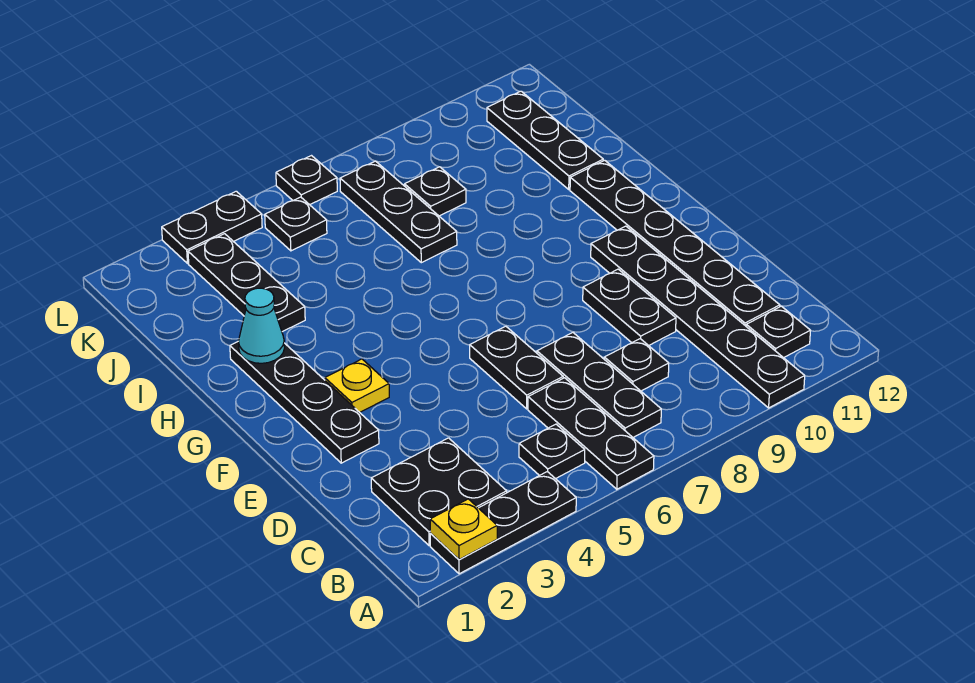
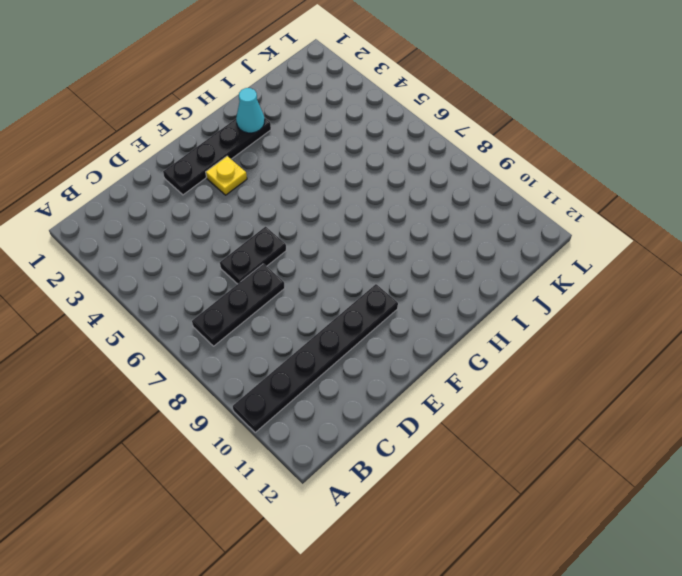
none -> black plate A2:A4 level 1
none -> black plate A6:C6 level 1
none -> black plate B2:C3 level 1

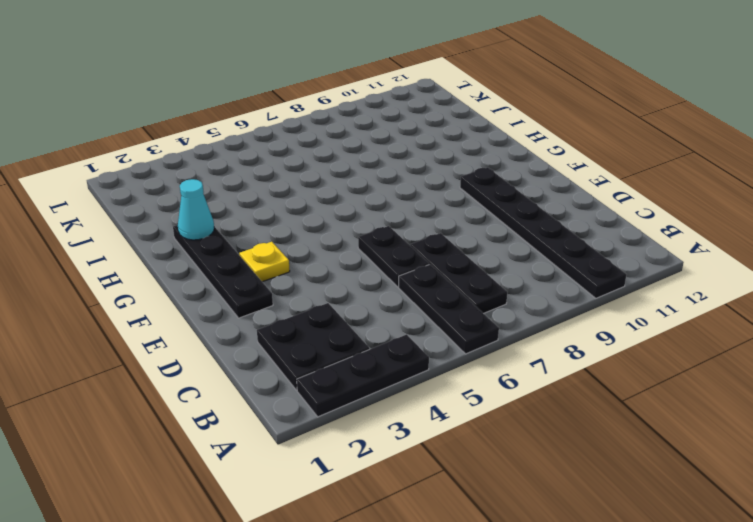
none -> black plate B5 level 1
none -> black plate B11 level 1
none -> black plate C8 level 1

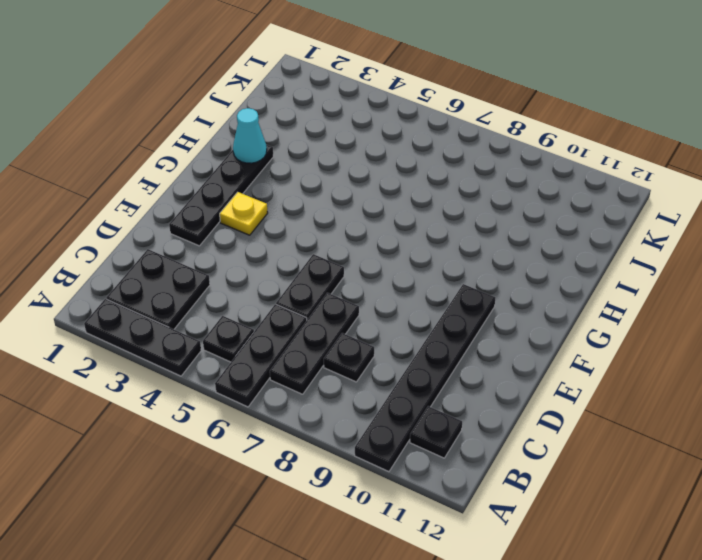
none -> black plate C11:H11 level 1
none -> black plate D9:E9 level 1
none -> black plate I3:K3 level 1

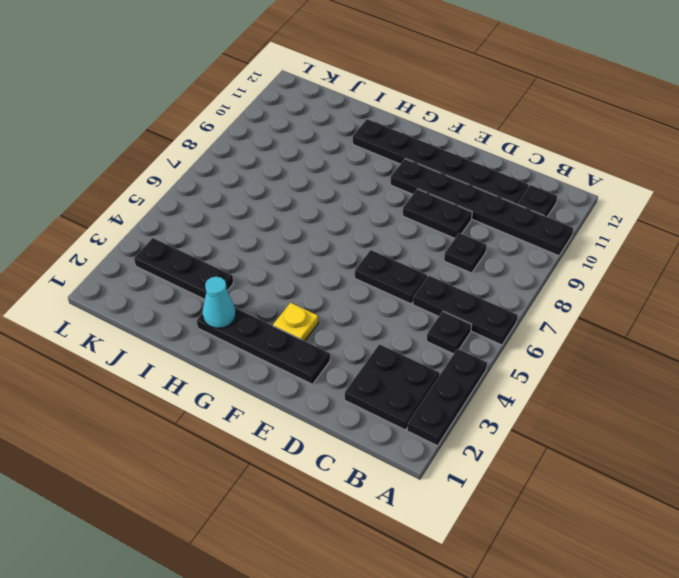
none -> black plate B7:D7 level 1
none -> black plate I7:K7 level 1
none -> black plate I11:K11 level 1

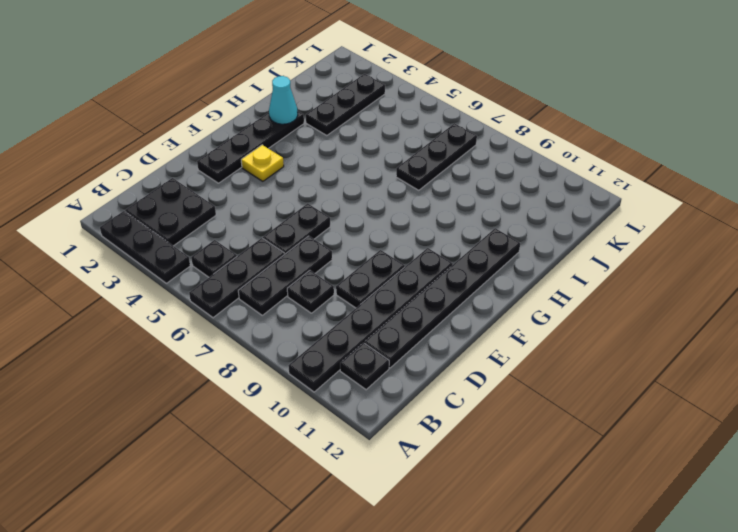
none -> black plate I11:K11 level 1
none -> black plate J8 level 1
none -> black plate K5 level 1

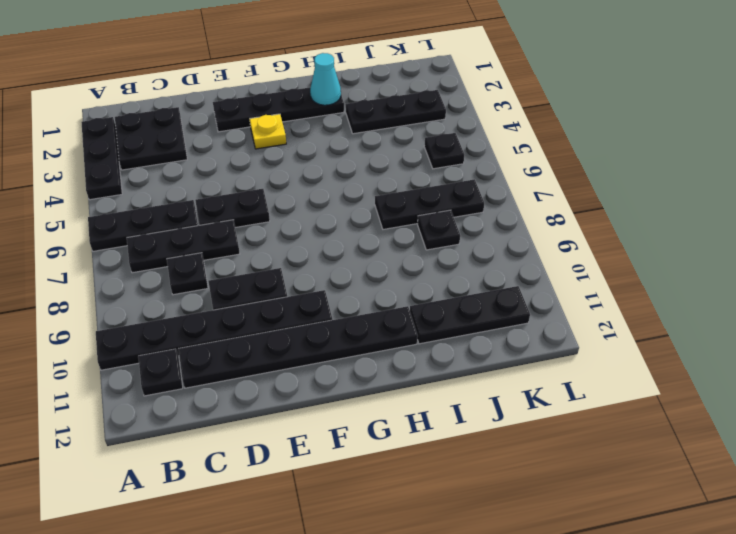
none -> black plate B5 level 1
none -> black plate L3:L4 level 1
none -> black plate L6 level 1

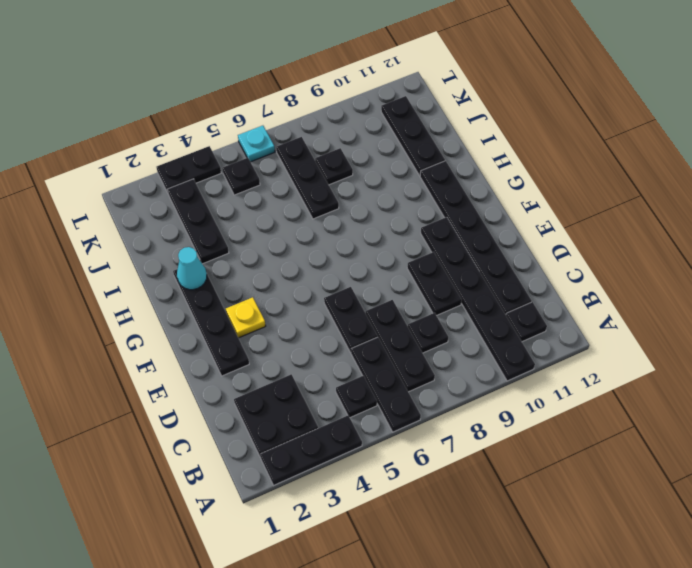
cyan plate L6 level 1 -> black plate L6 level 1
none -> yellow plate A2 level 2

